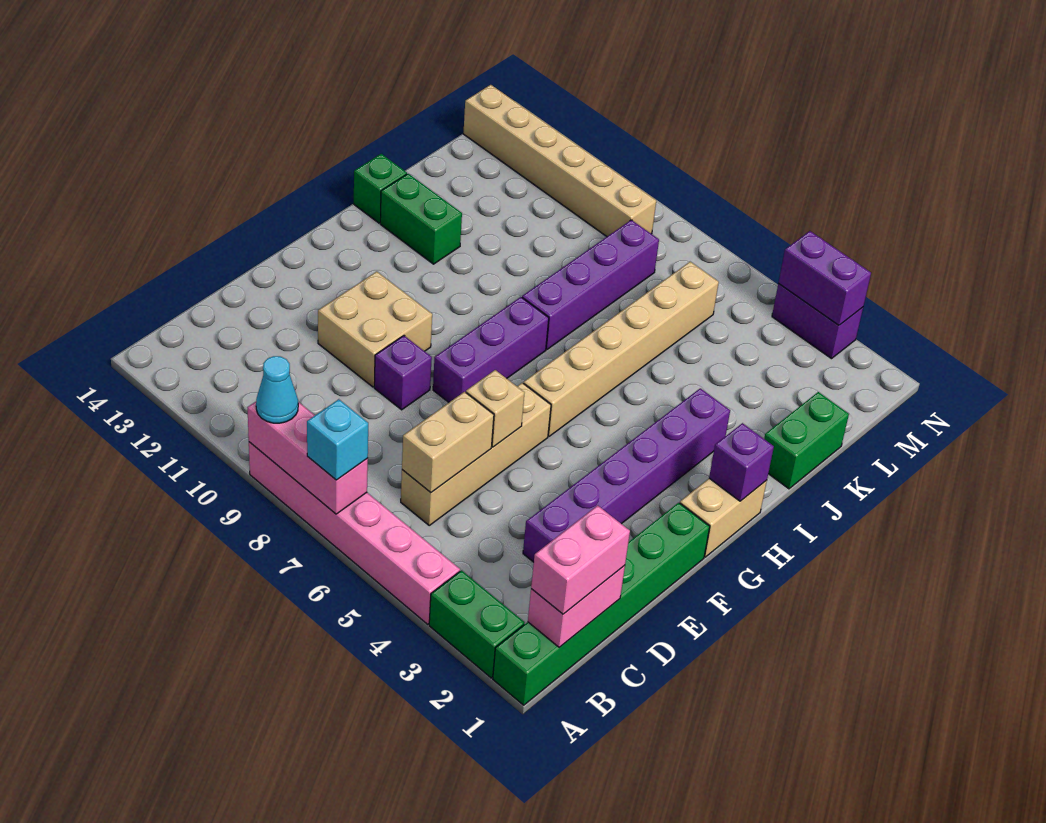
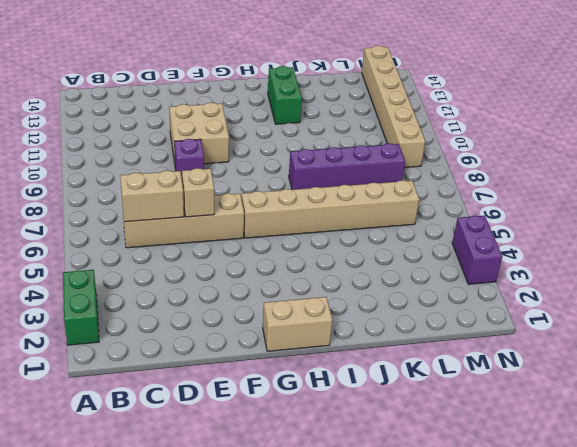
none -> green brick A1:F1 level 1
none -> pink brick A4:A9 level 1
none -> purple brick D3:I3 level 1

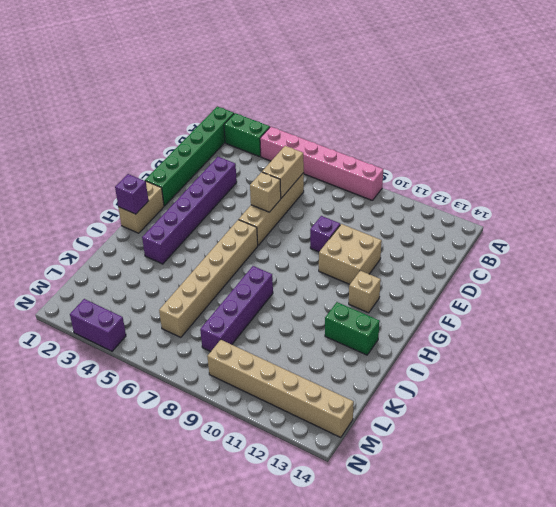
tan brick G12 level 1 -> none
none -> purple brick F8:H8 level 1
none -> green brick I14 level 1
none -> green brick J1:K1 level 1

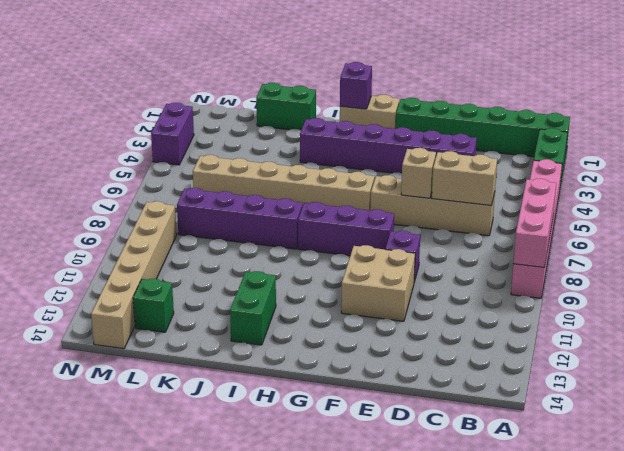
green brick L13 level 1 -> green brick I14 level 1
none -> pink brick B1:C1 level 2
none -> purple brick N3:N4 level 2
none -> cyan brick A7 level 3

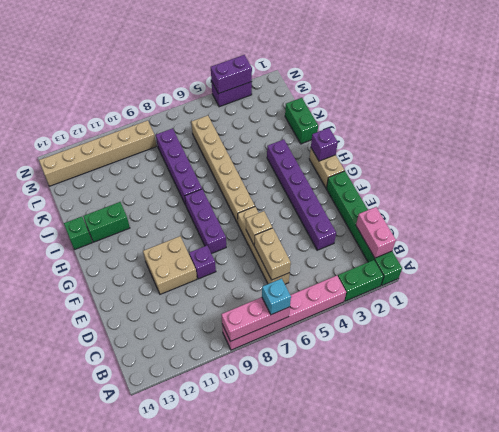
none -> cyan cone A9 level 3
none -> pink brick B1:C1 level 3

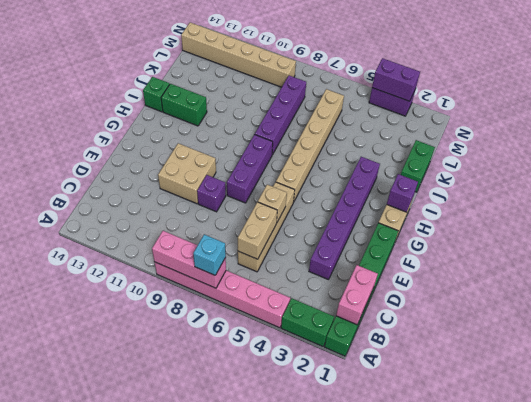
none -> cyan cone A9 level 3
none -> pink brick B1:C1 level 3

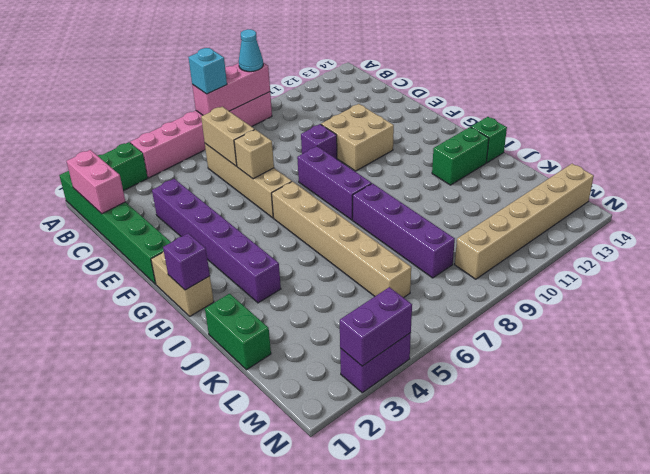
none -> pink brick B1:C1 level 3

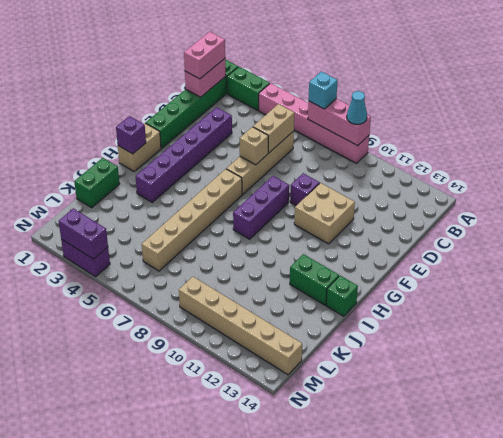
none -> purple brick I8:L8 level 1

